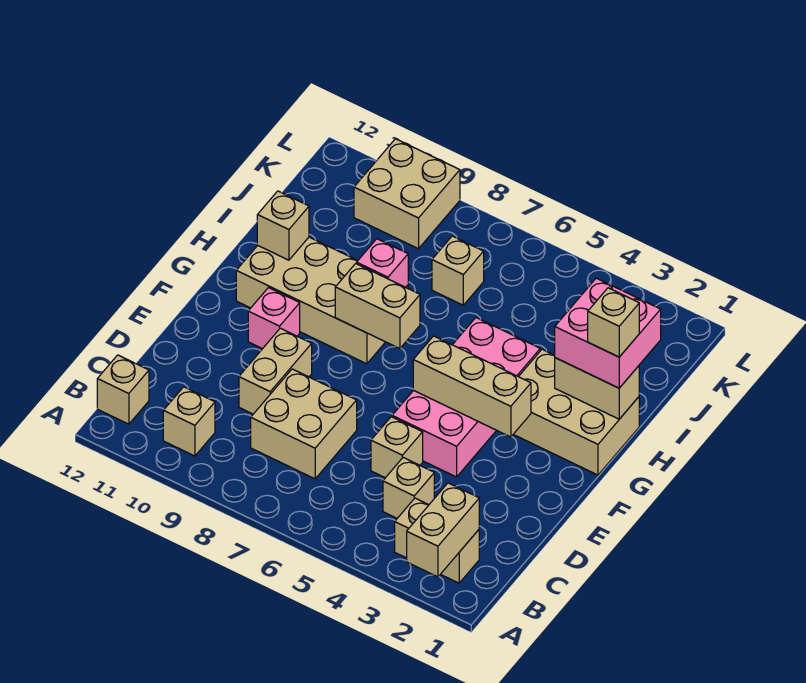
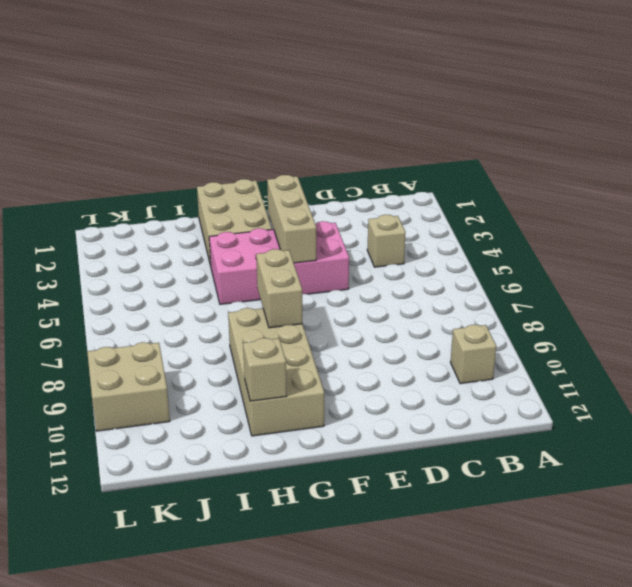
none -> tan brick B2:B3 level 1
none -> tan brick B12 level 1
none -> tan brick C7:D8 level 1

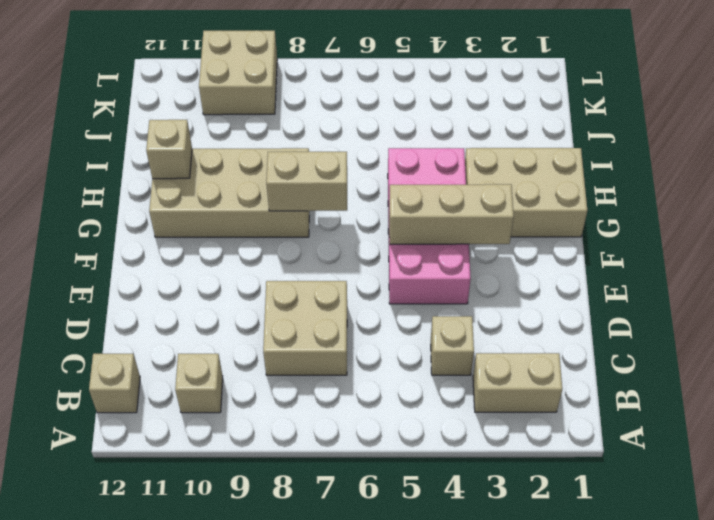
none -> tan brick D5 level 1
none -> tan brick D9:E9 level 1
none -> pink brick F10 level 1

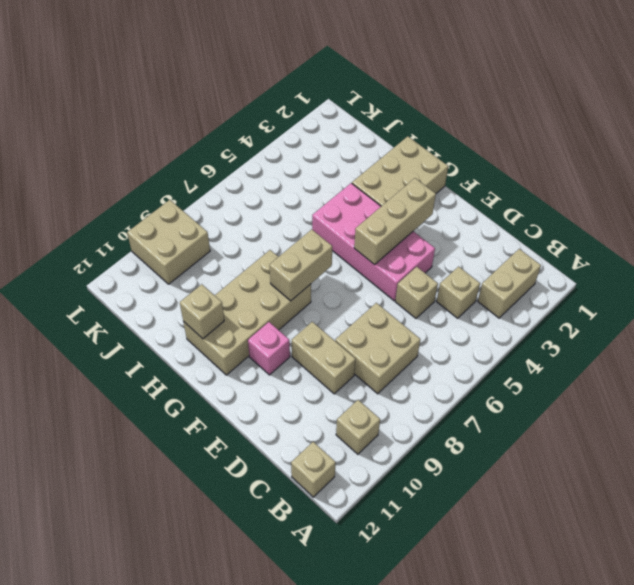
none -> tan brick J7 level 1
none -> tan brick A2:B2 level 2
none -> tan brick H1:H2 level 2

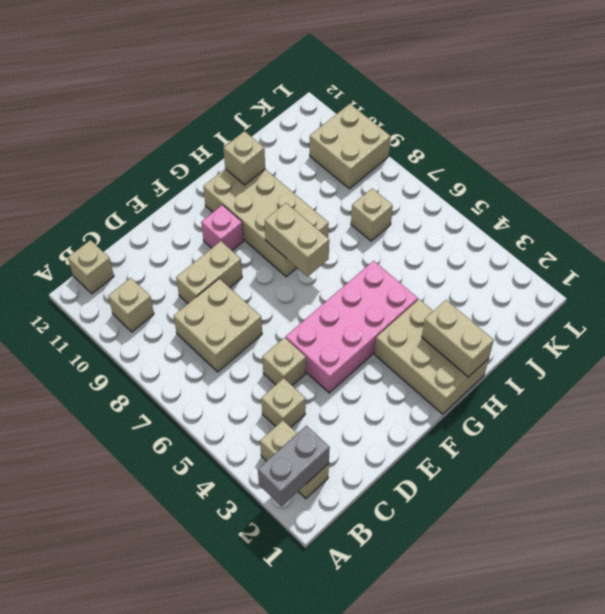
grey brick A2:B2 level 2 -> tan brick A2:B2 level 2
none -> tan brick F3:F5 level 2
none -> pink brick H8 level 2
none -> pink brick H1:I2 level 3

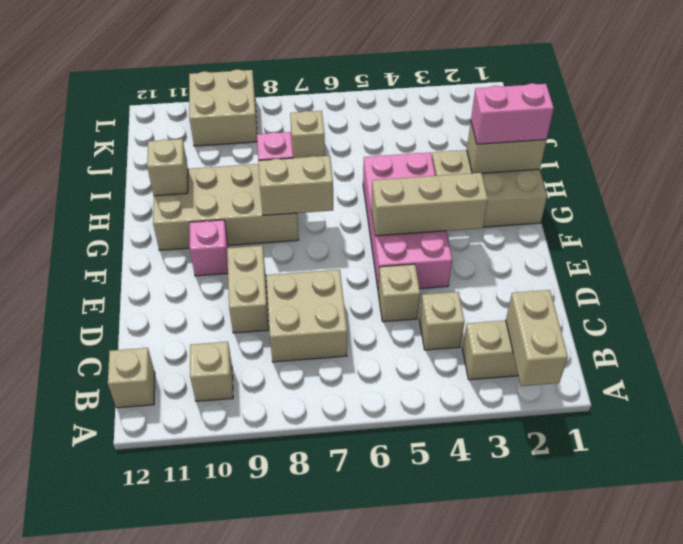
pink brick H1:H2 level 3 -> pink brick H1:I2 level 3
none -> tan brick H1 level 4

